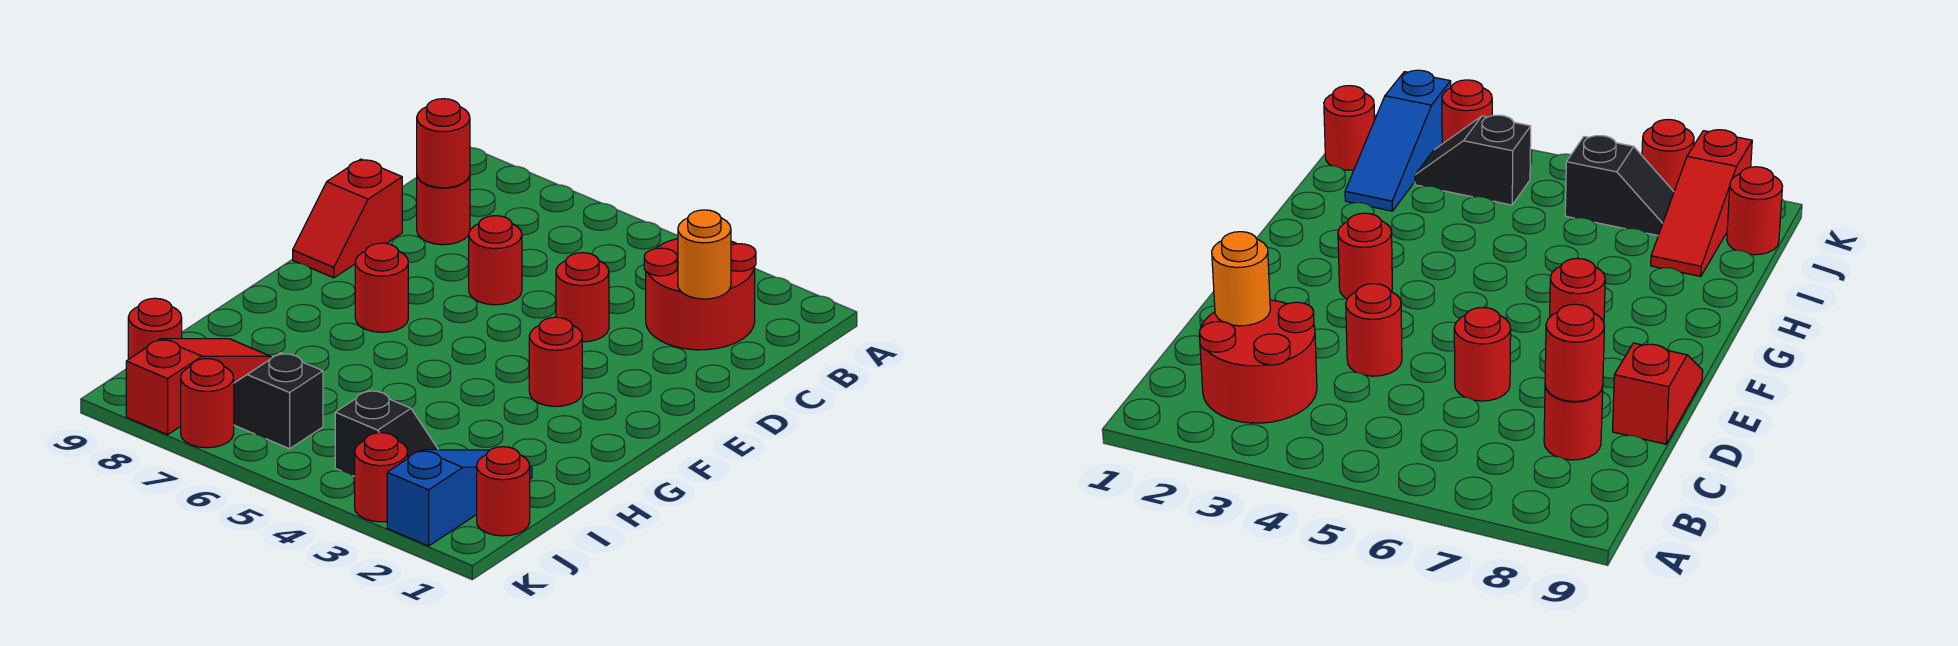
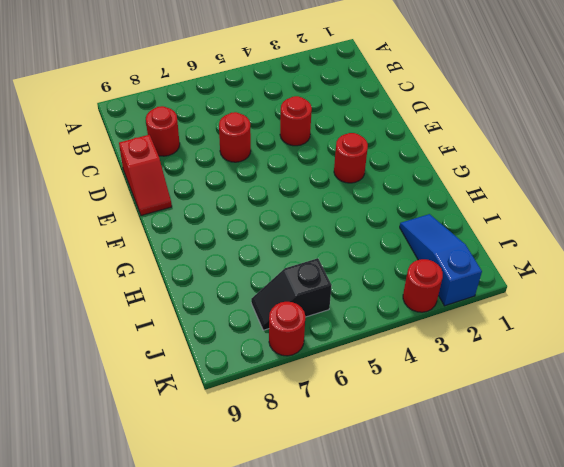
none -> red round brick B2:C3 level 1
none -> red round brick F7 level 1
none -> red slope I8:K8 level 1 top K

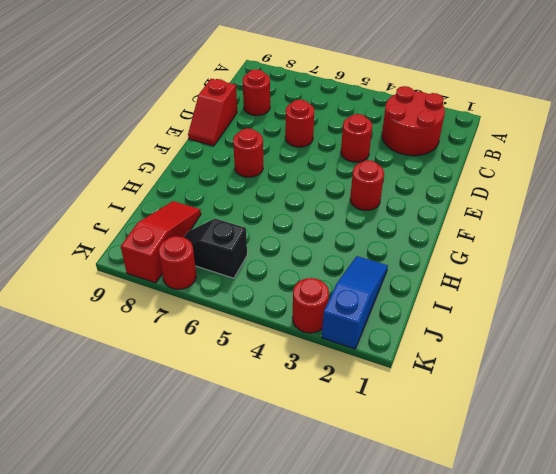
none -> red round brick J1 level 1
none -> black slope J3:J4 level 1 top 4
none -> red round brick J9 level 1

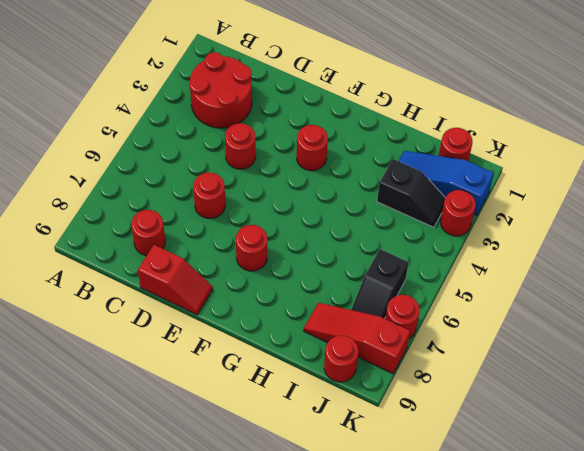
black slope I3:J3 level 1 top I -> black slope J3:J4 level 1 top 4
none -> orange round brick C2 level 2
none -> red round brick C8 level 2

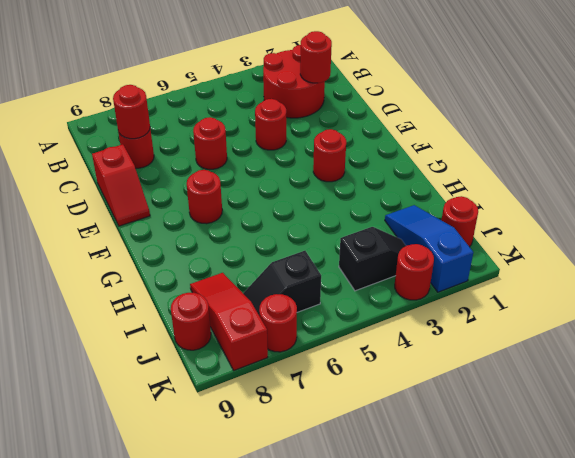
red round brick C2 level 2 -> orange round brick C2 level 2

